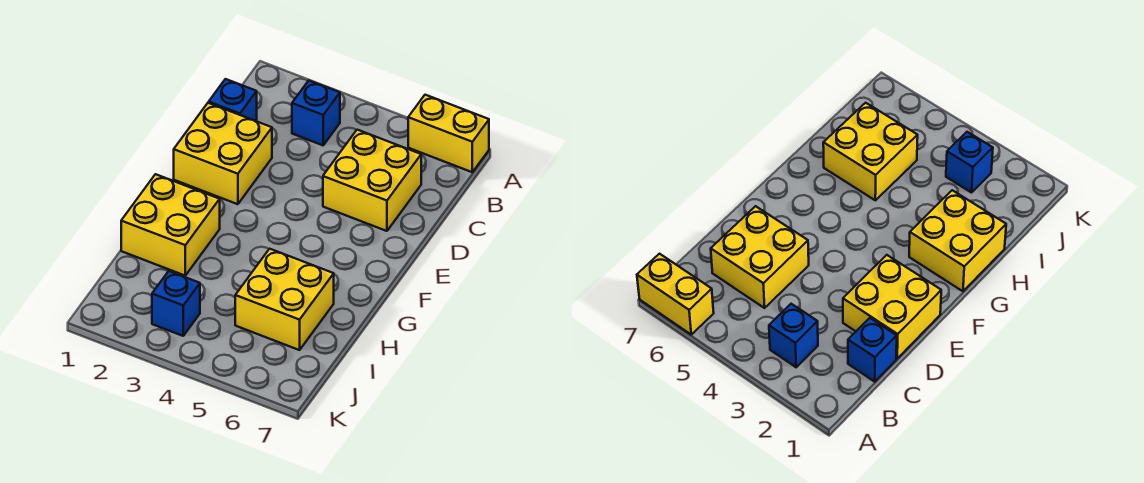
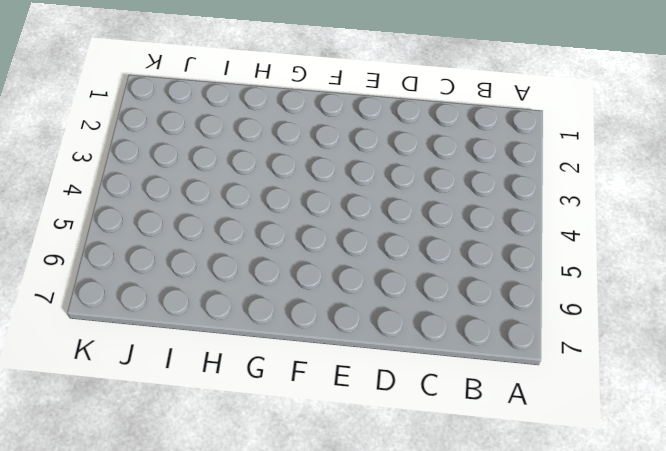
none -> yellow brick A6:A7 level 1
none -> blue brick B3 level 1

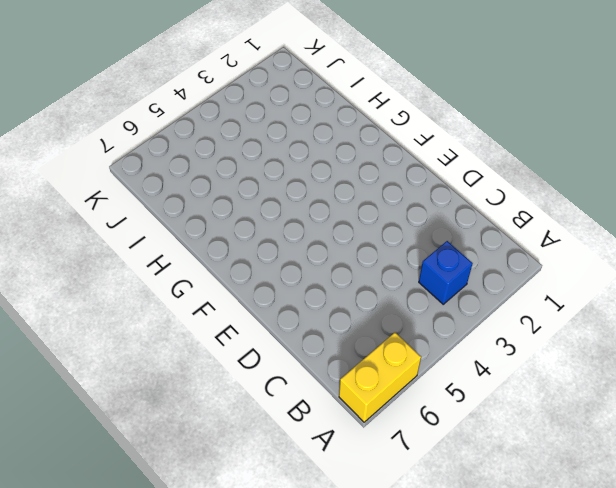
none -> blue brick C1 level 1
none -> yellow brick C5:D6 level 1

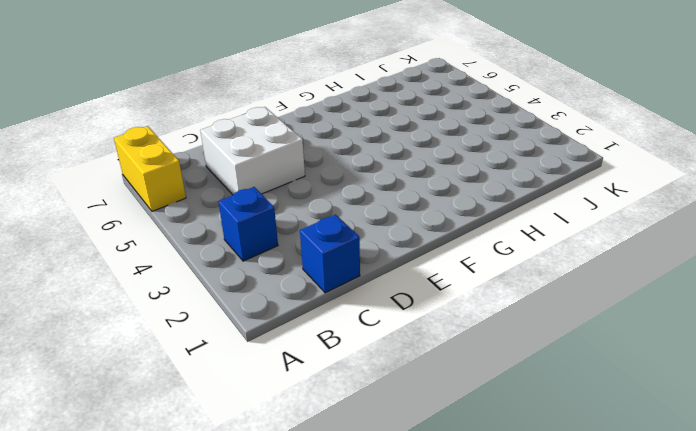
white brick C5:D6 level 1 -> yellow brick C5:D6 level 1
none -> yellow brick D1:E2 level 1
none -> yellow brick G1:H2 level 1

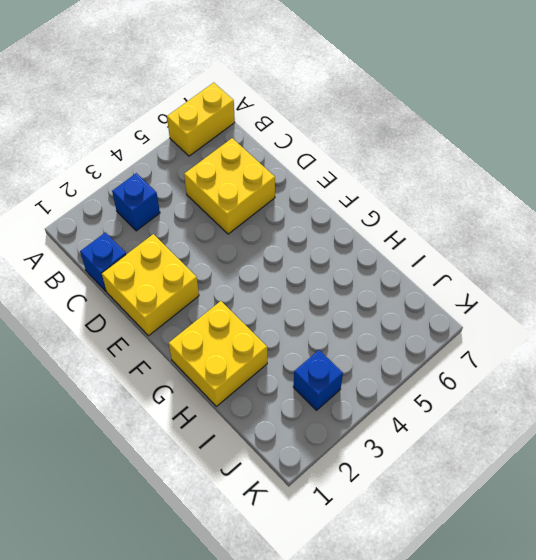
none -> yellow brick H5:I6 level 1

